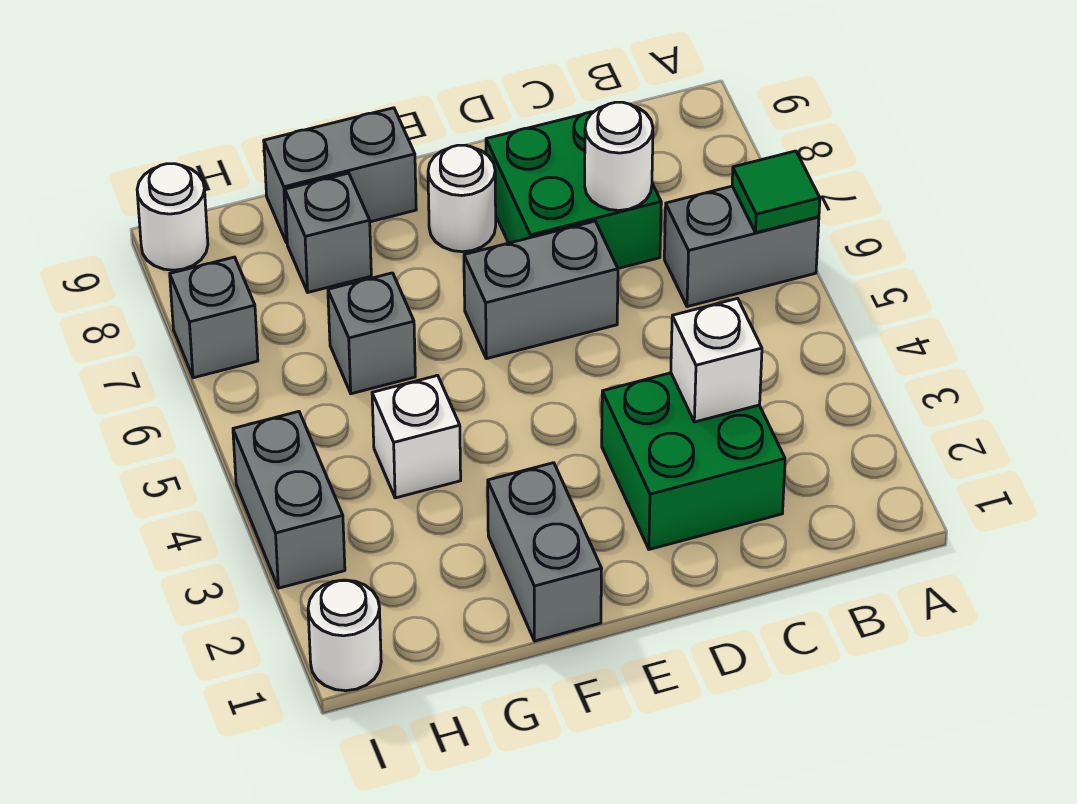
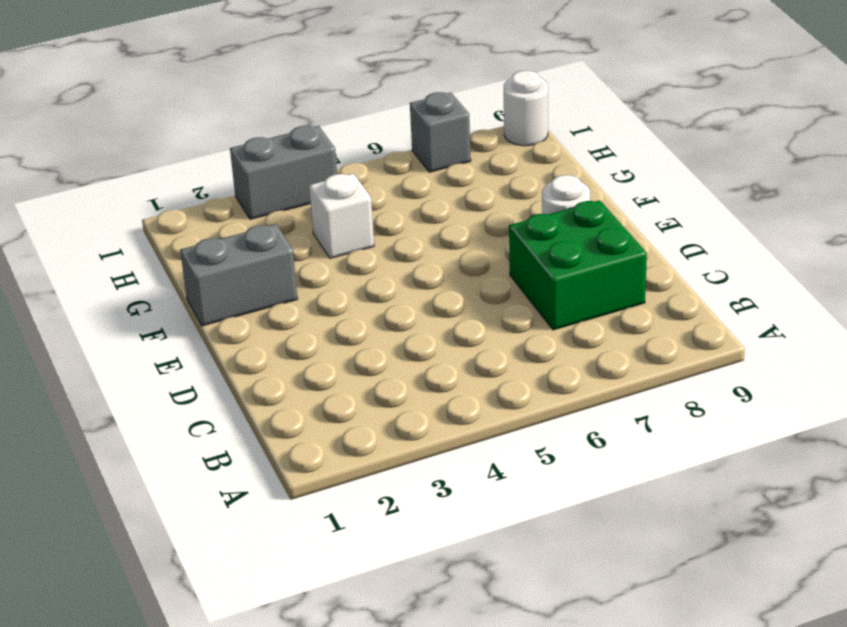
none -> grey brick A6:B6 level 1
none -> green brick C2:D3 level 1
none -> grey brick D6:E6 level 1

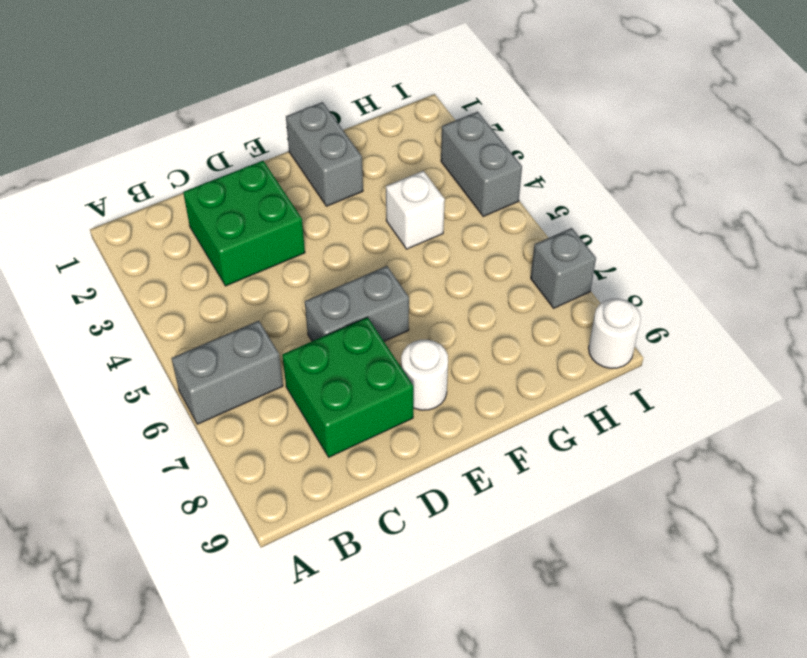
none -> grey brick F9:G9 level 1
none -> grey brick G6 level 1
none -> grey brick G8 level 1

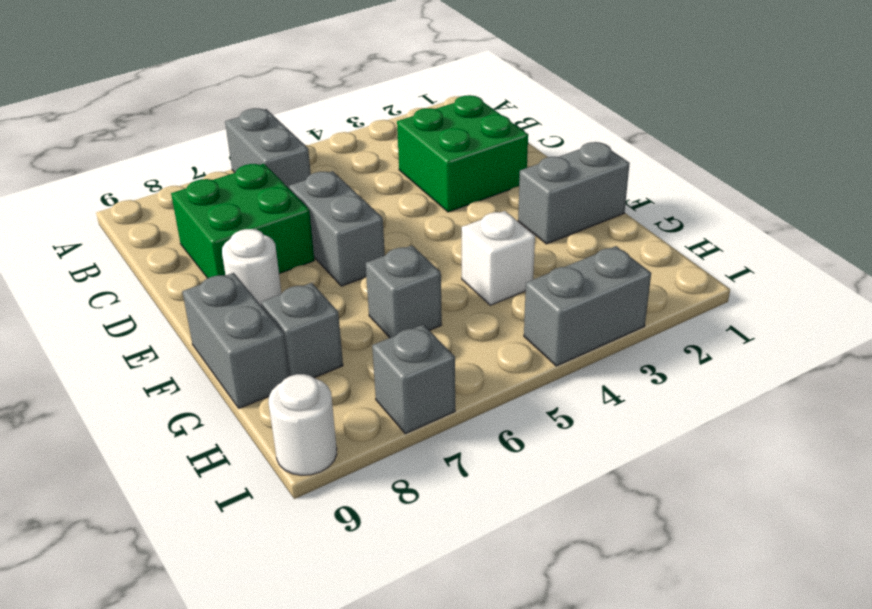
none -> white round brick I1 level 1
none -> green tile A6 level 2
none -> white brick C3 level 2

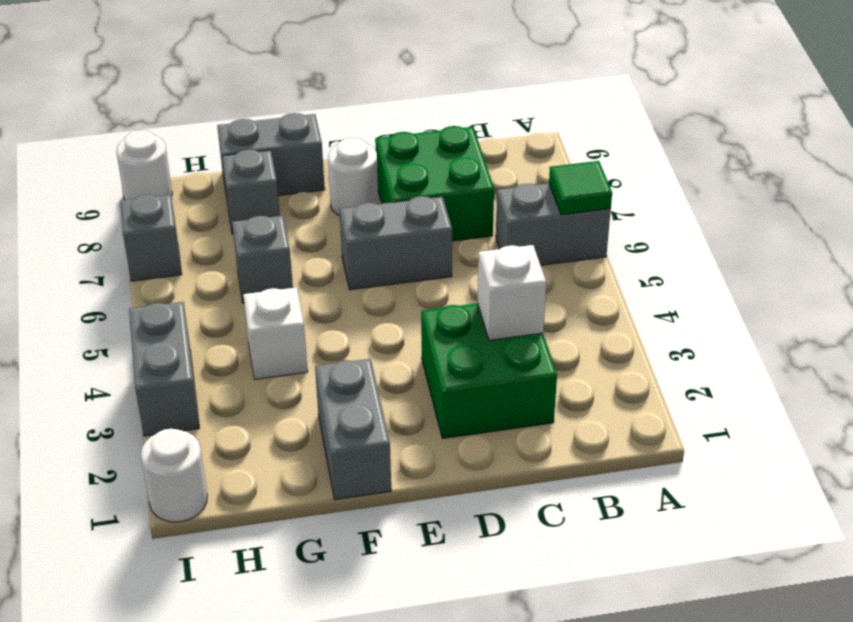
none -> white round brick C7 level 2

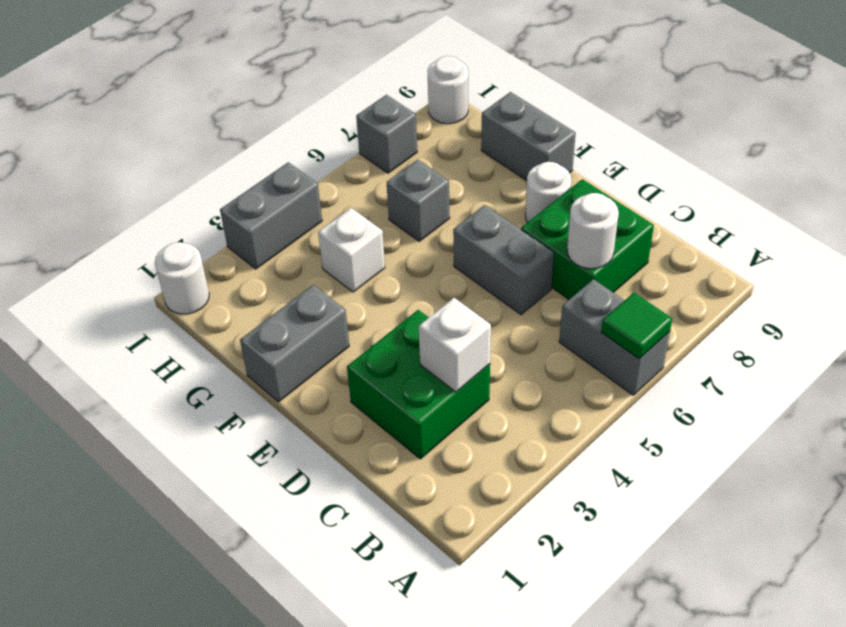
none -> grey brick G8 level 1

